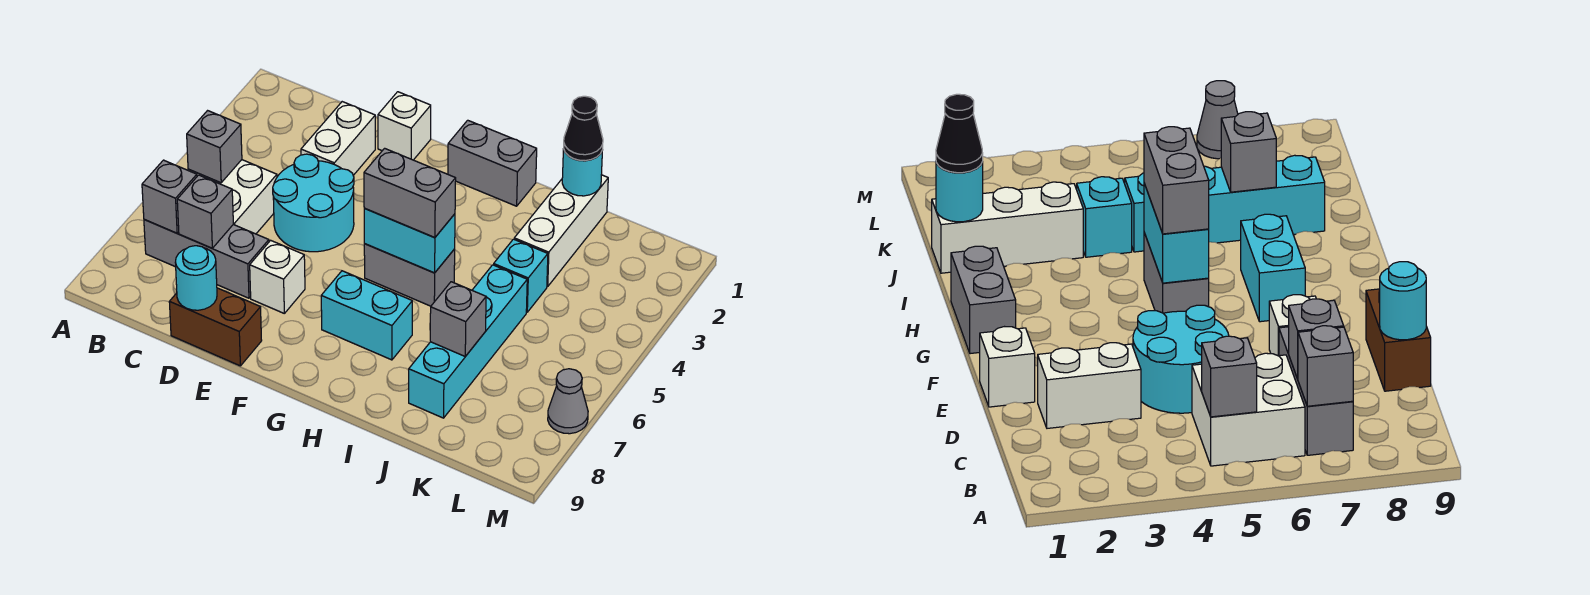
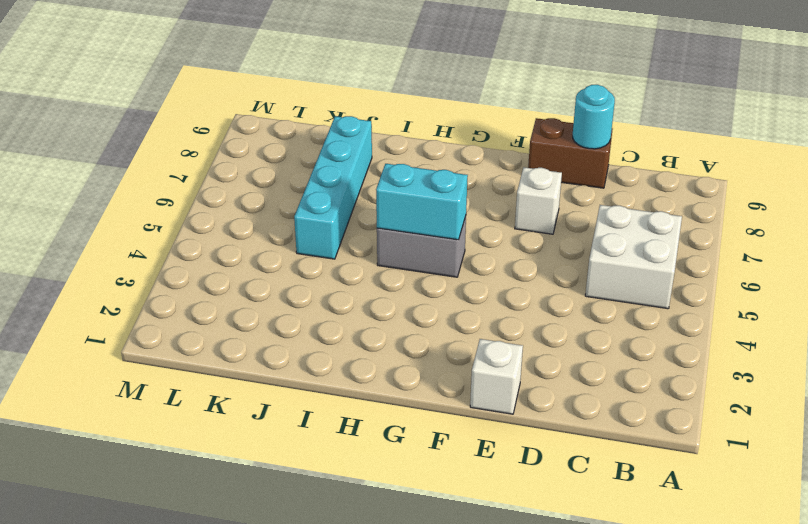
none -> grey brick B7:D7 level 1
none -> white brick D2:D3 level 1
none -> cyan round brick D4:E5 level 1

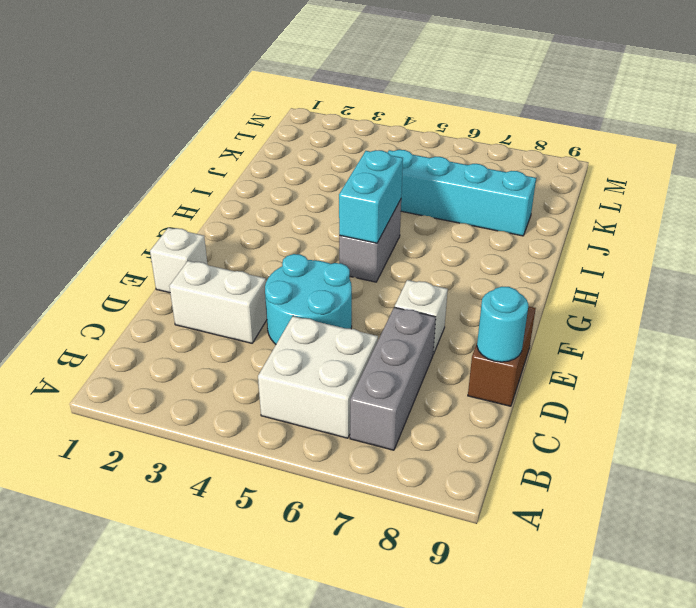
none -> grey brick G1:H1 level 1
none -> cyan brick G7:H7 level 1
none -> white brick J1:J3 level 1

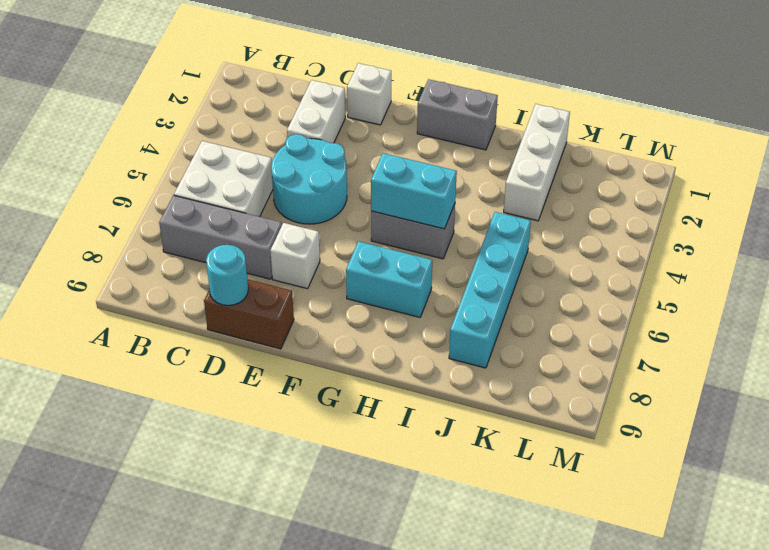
none -> cyan brick J4 level 1
none -> grey cone M7 level 1
none -> grey brick B5 level 2

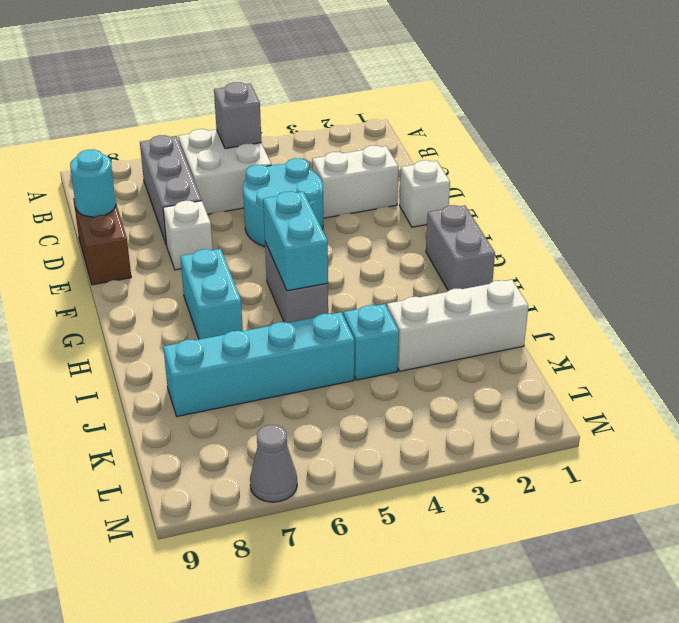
none -> grey brick B7 level 2
none -> grey brick C7 level 2
none -> cyan round brick J1 level 2

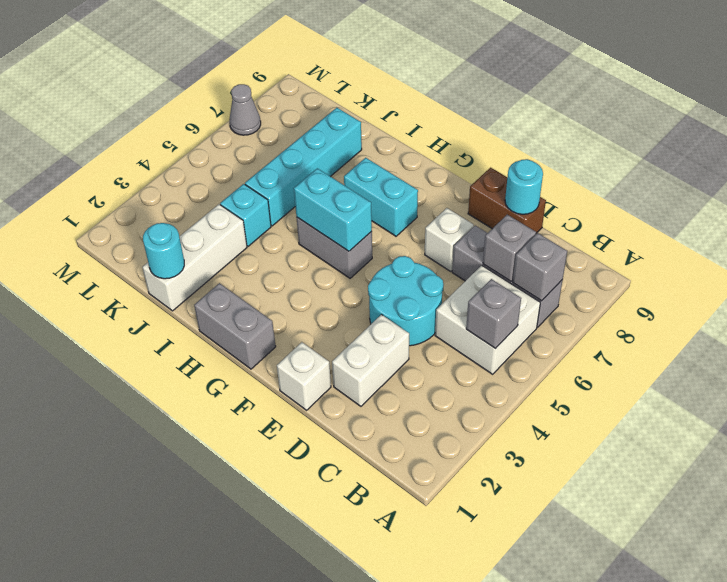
none -> grey brick J7 level 2
none -> grey brick G5:H5 level 3
none -> black cone J1 level 3

